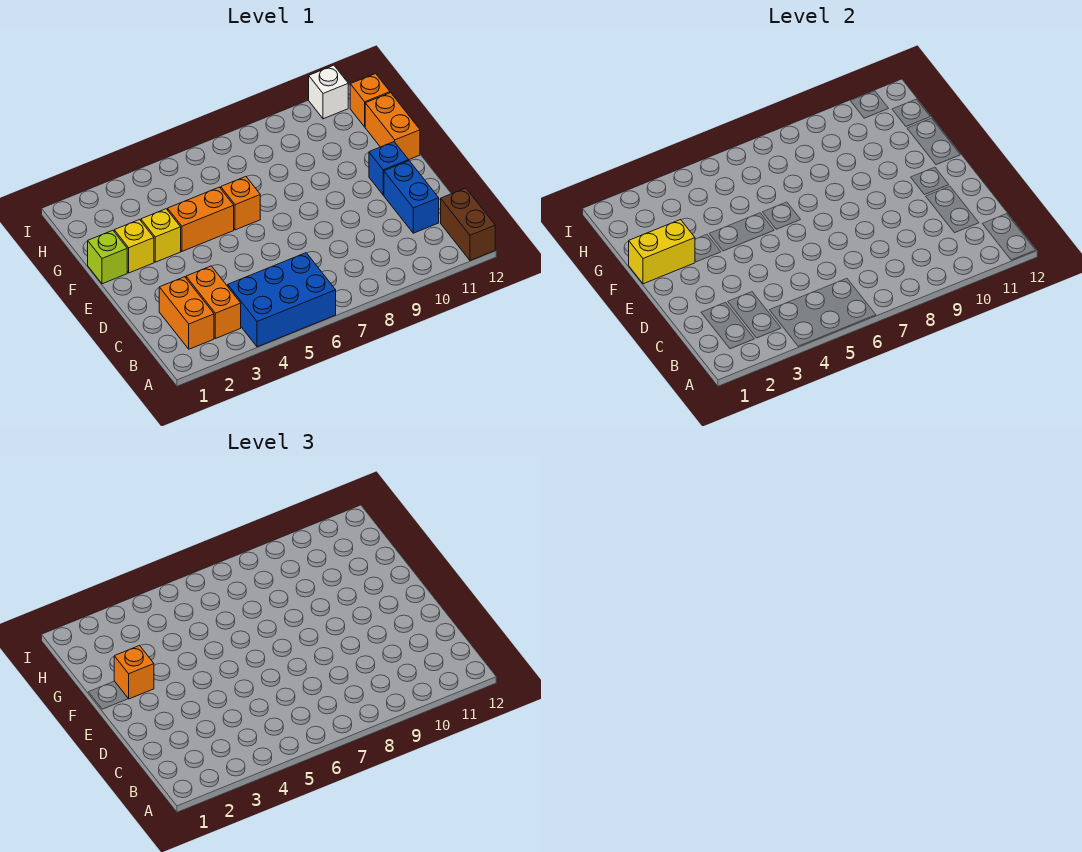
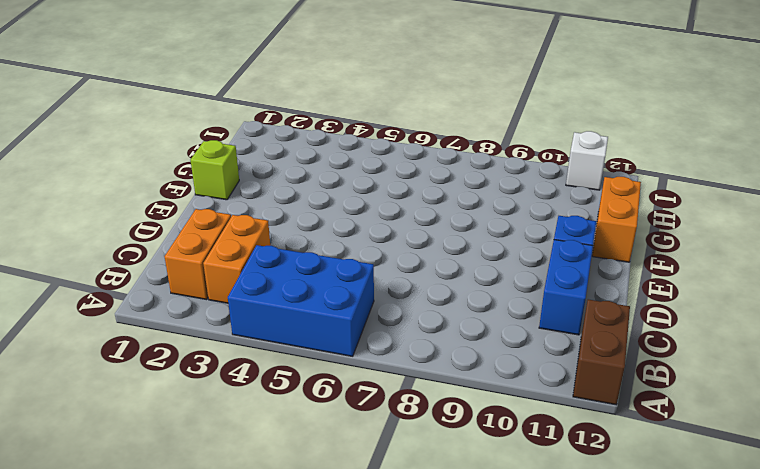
none -> yellow brick F2 level 1
none -> yellow brick F3 level 1
none -> orange brick F4:F5 level 1

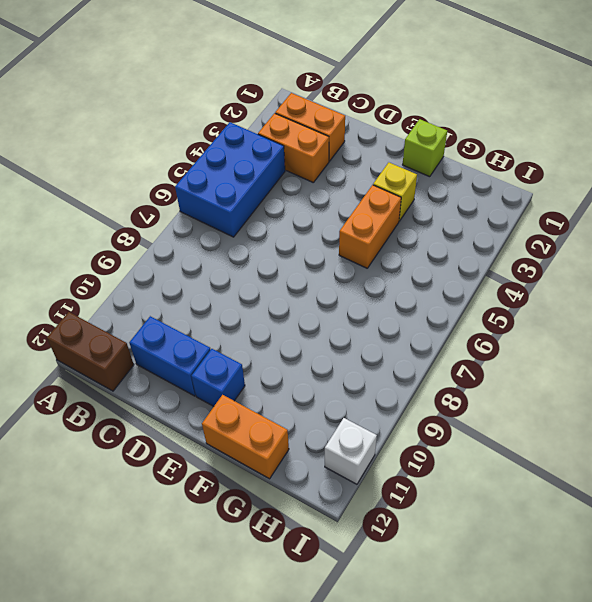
none -> yellow brick F2 level 1
none -> orange brick F6 level 1
none -> orange brick H12 level 1

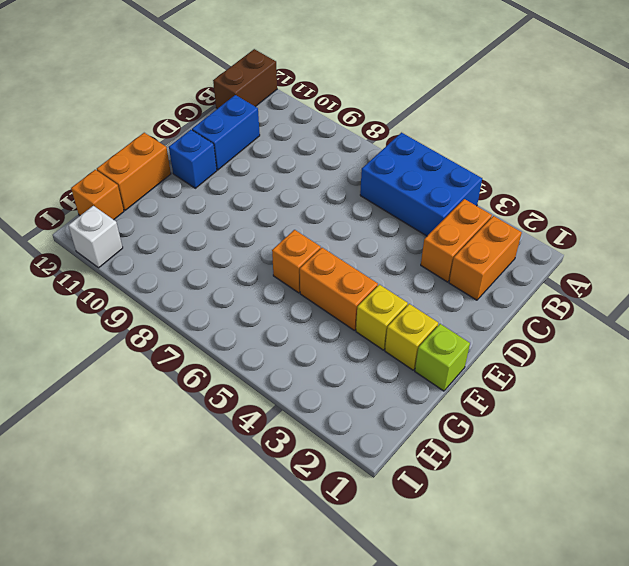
none -> yellow brick F1:F2 level 2
none -> orange brick F2 level 3

